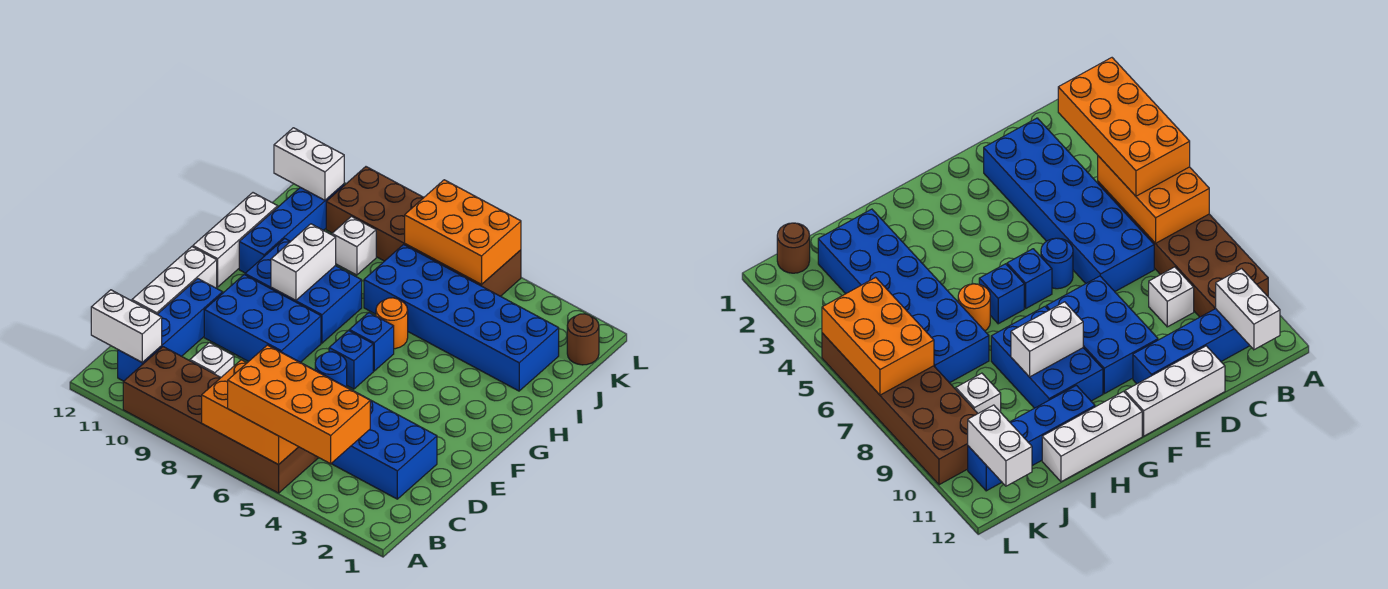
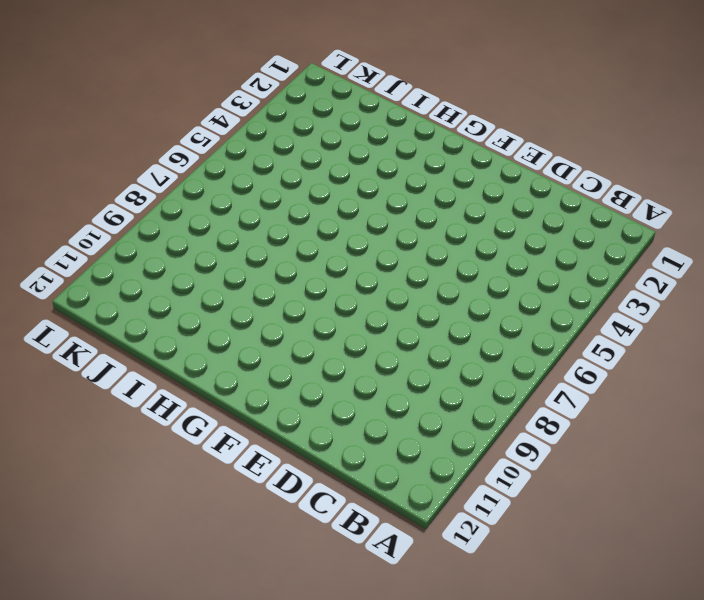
none -> brown brick A5:B10 level 1
none -> blue brick B11:E11 level 1
none -> blue brick C2:D7 level 1

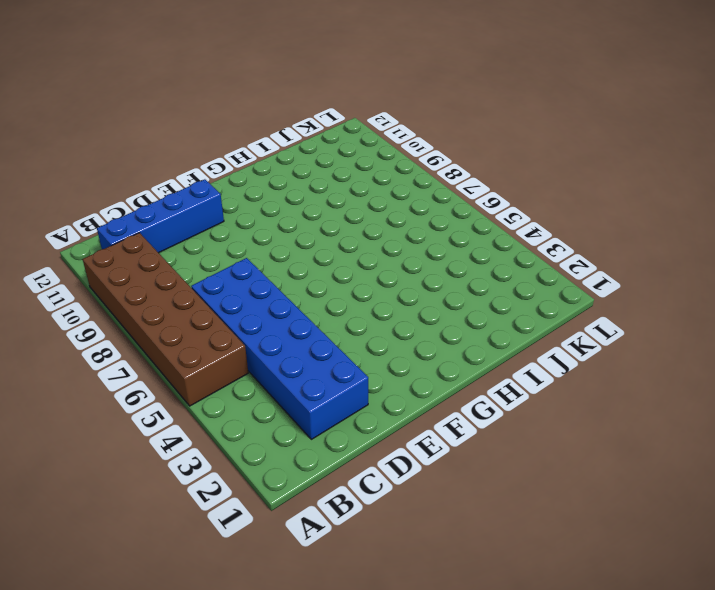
none -> white brick C9 level 1
none -> white brick D12:F12 level 1
none -> blue round brick E6 level 1

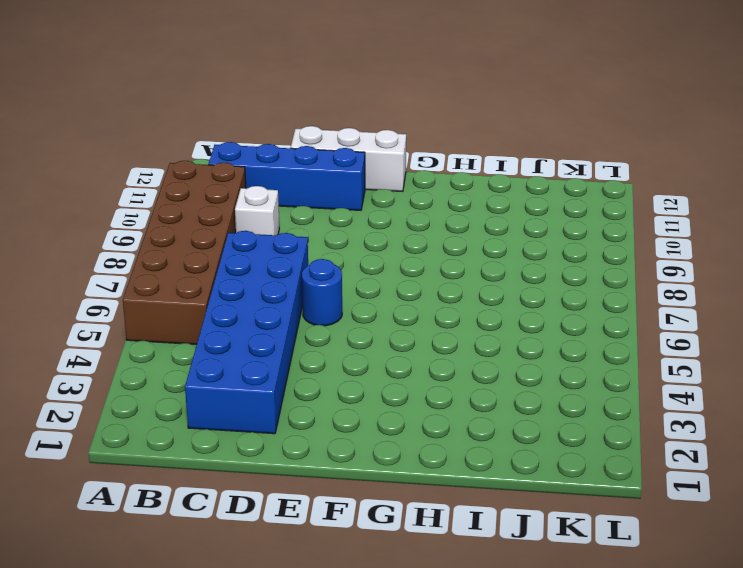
none -> blue brick E8:F10 level 1
none -> blue brick F6 level 1
none -> blue brick G6 level 1

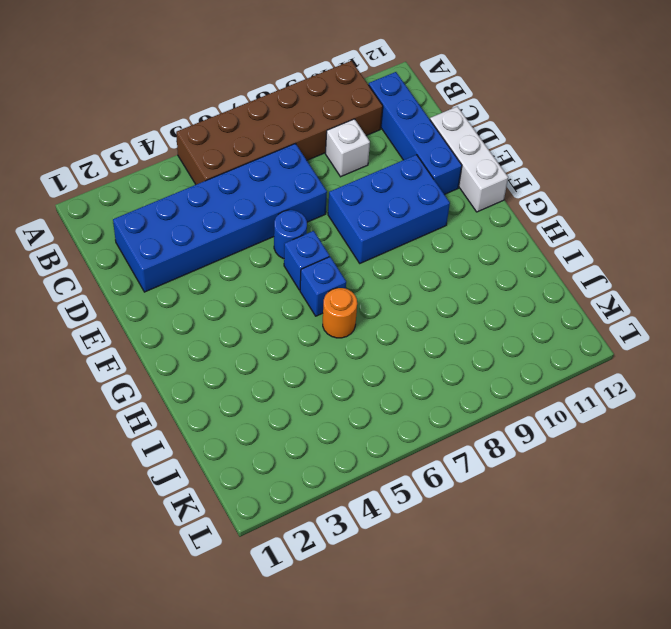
none -> blue brick G8:H10 level 1
none -> white brick G12:I12 level 1
none -> blue brick H11:K11 level 1

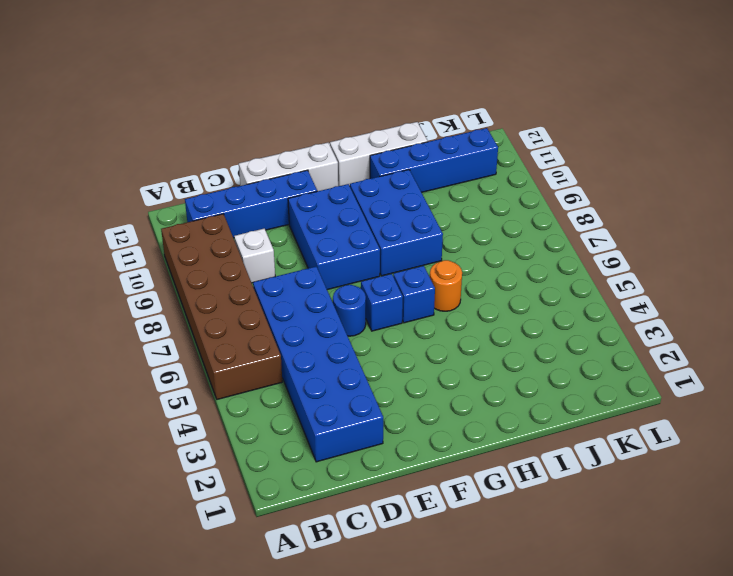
none -> blue brick I2:J7 level 1
none -> white brick J9 level 1
none -> brown round brick K1 level 1

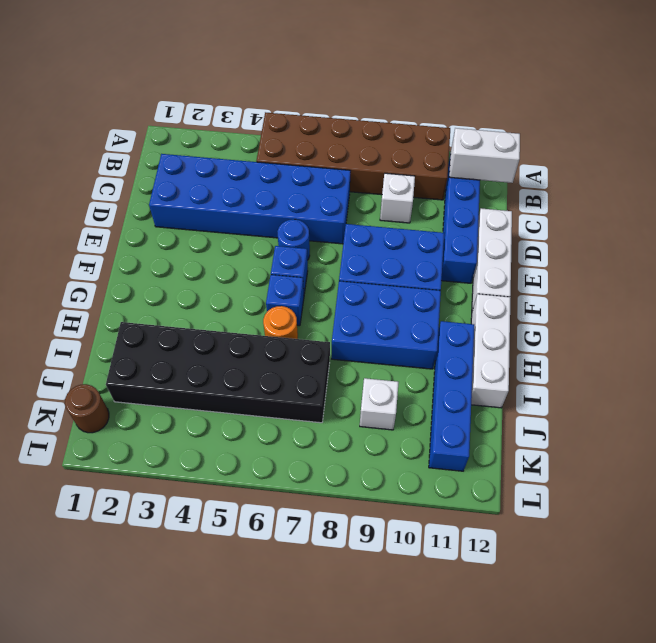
black brick I2:J7 level 1 -> blue brick I2:J7 level 1
none -> brown brick K5:L10 level 1
none -> orange brick A5:B7 level 2
none -> white brick G9:H9 level 2

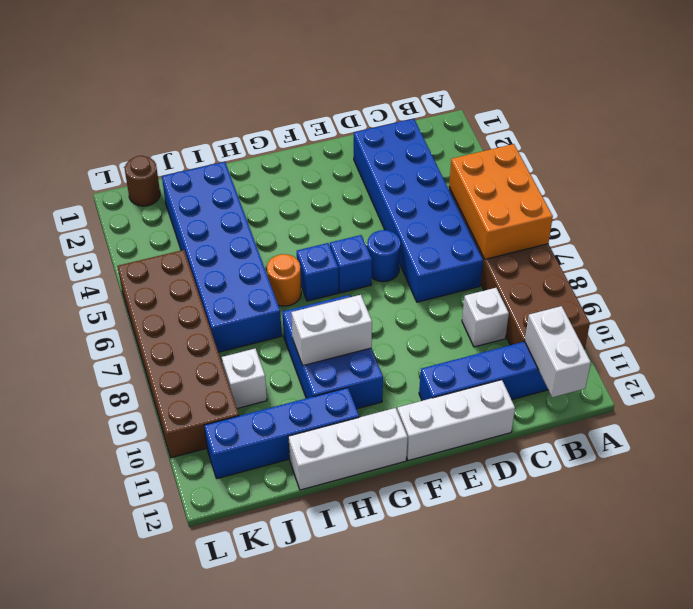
none -> blue brick E8:F10 level 1
none -> orange brick K5:L7 level 2
none -> white brick K11:K12 level 2

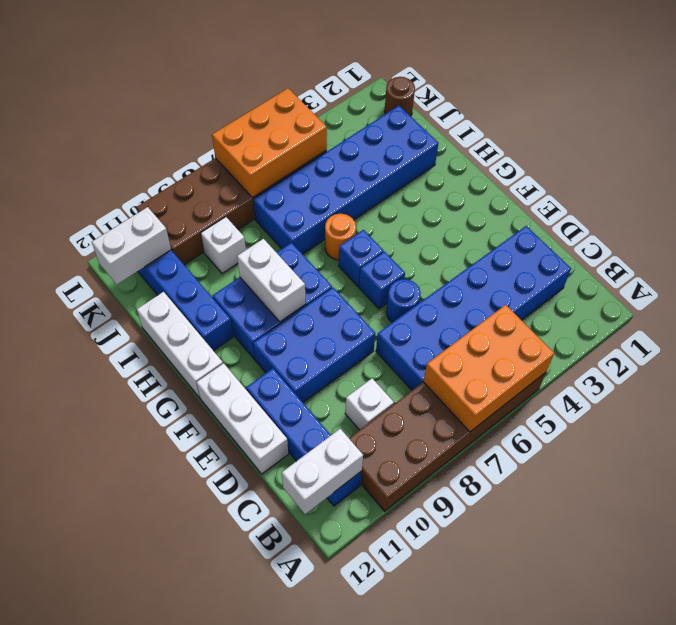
none -> orange brick A3:B6 level 3

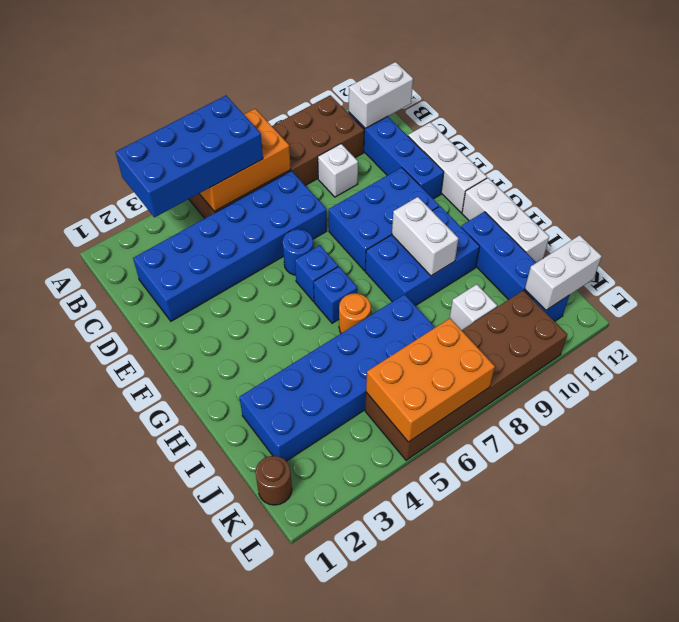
blue brick A3:B6 level 3 -> orange brick A3:B6 level 3

